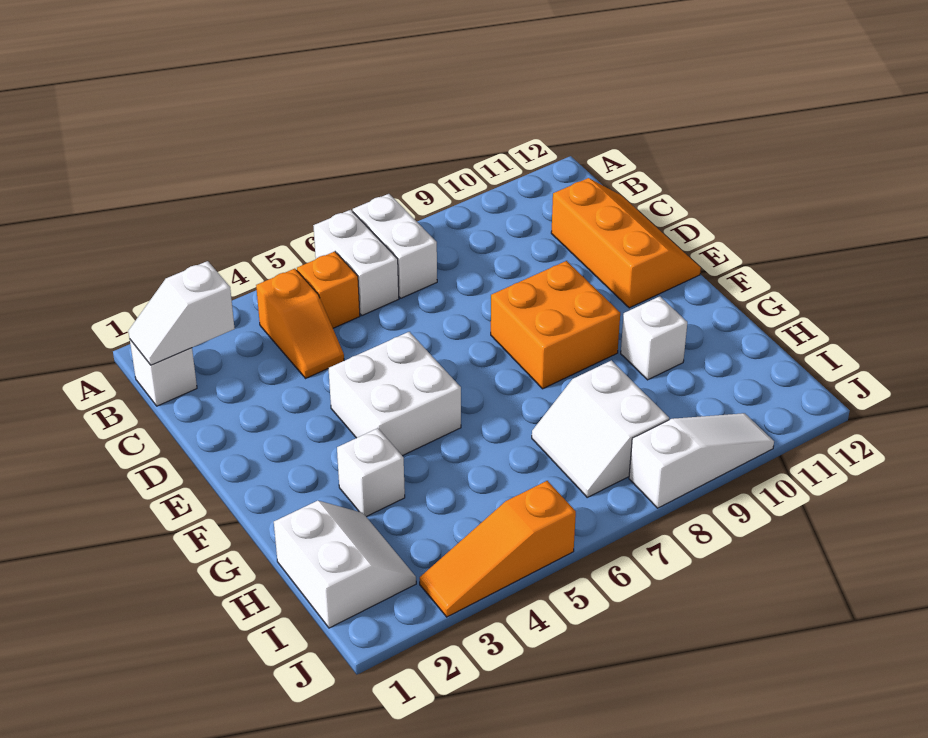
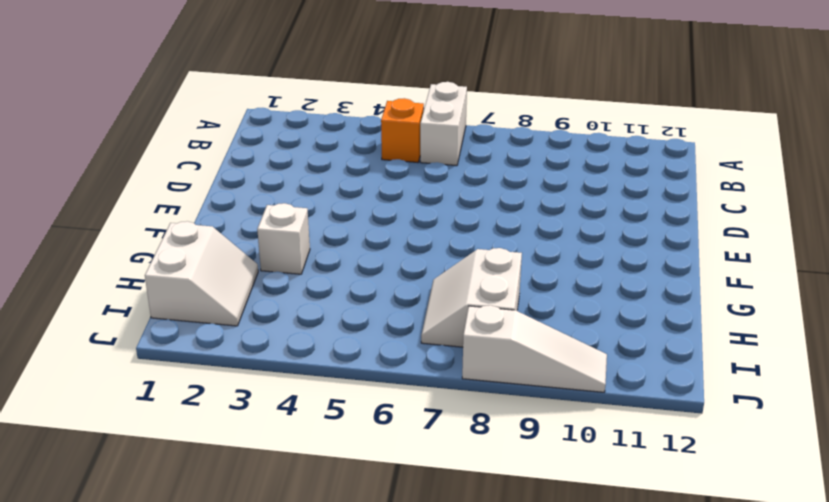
none -> white brick A7:B7 level 1
none -> white brick B1 level 1
none -> orange slope B4:C4 level 1 top B

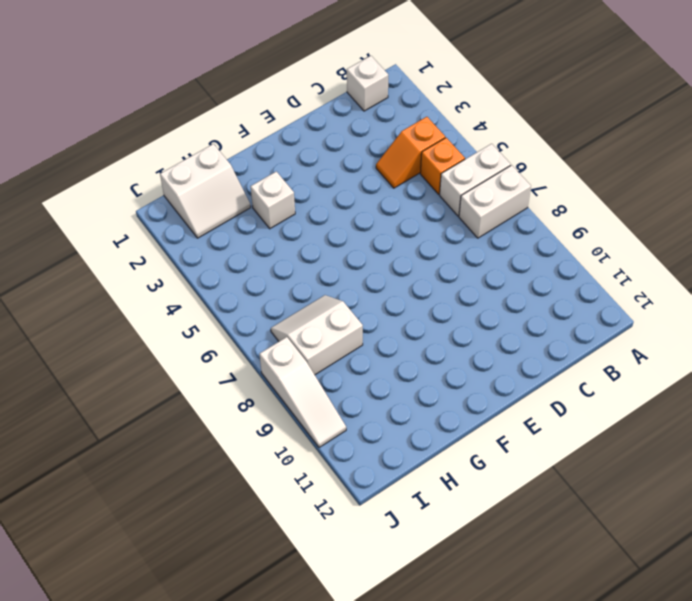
none -> orange slope C11:E12 level 1 top 11
none -> white brick E4:F5 level 1
none -> orange brick E8:F9 level 1

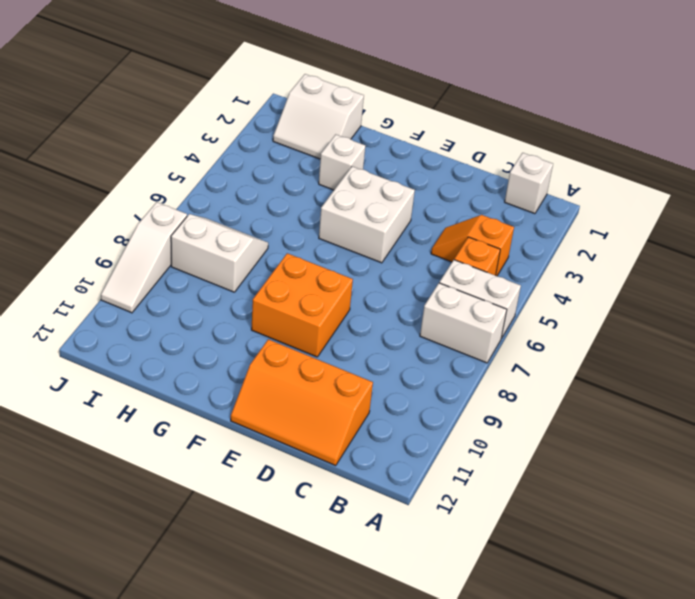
none -> white brick G10 level 1
none -> orange slope J3:J5 level 1 top 5
none -> white slope B1:B2 level 2 top 2

